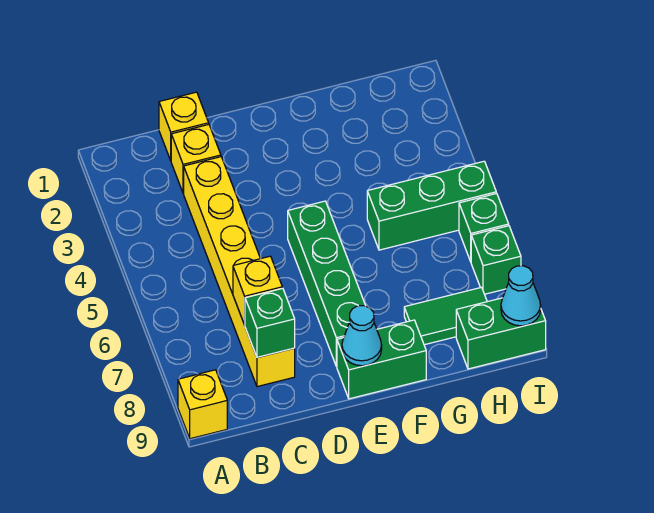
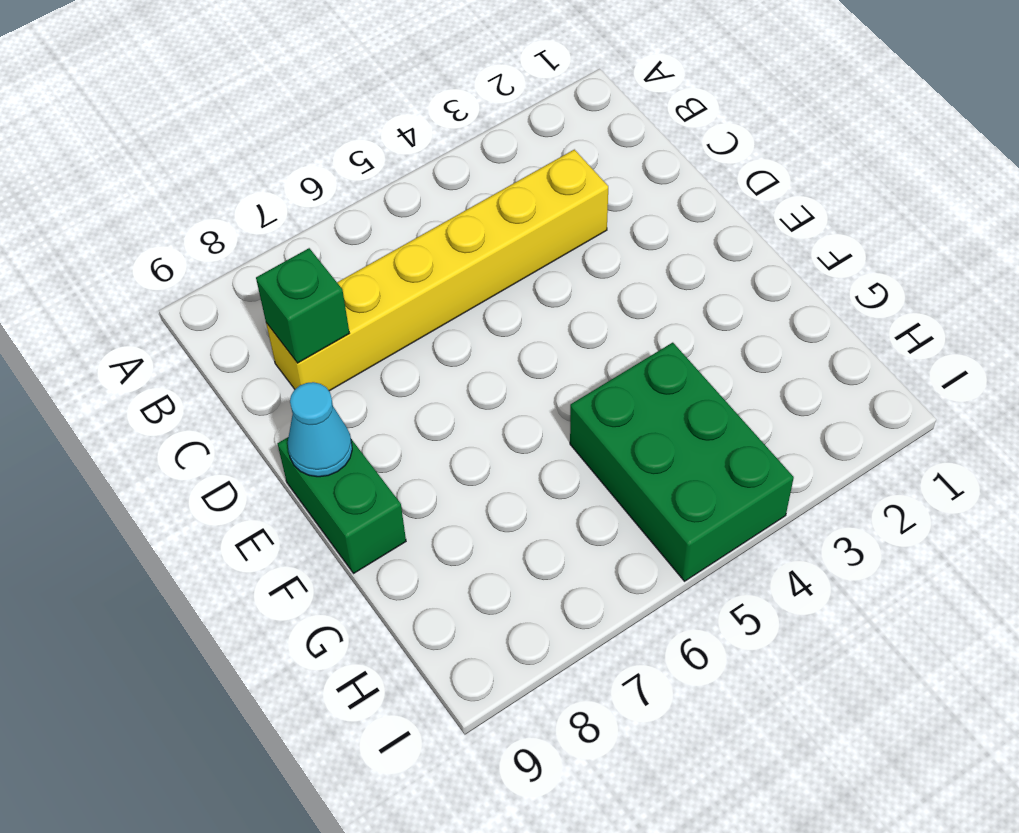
green brick G4:I5 level 1 -> green brick G5:I5 level 1
none -> yellow brick A9 level 1
none -> yellow brick C1 level 1
none -> yellow brick C2 level 1

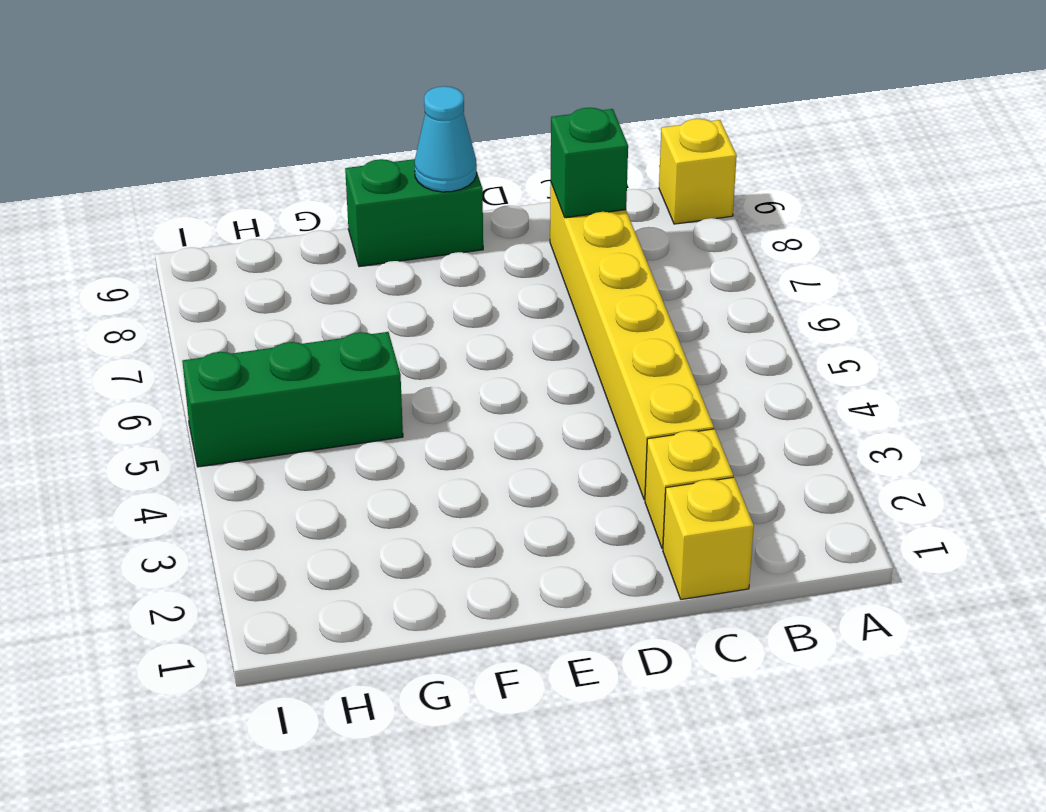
none -> green brick E5:E8 level 1
none -> green tile G8:H8 level 1
none -> green brick H9:I9 level 1

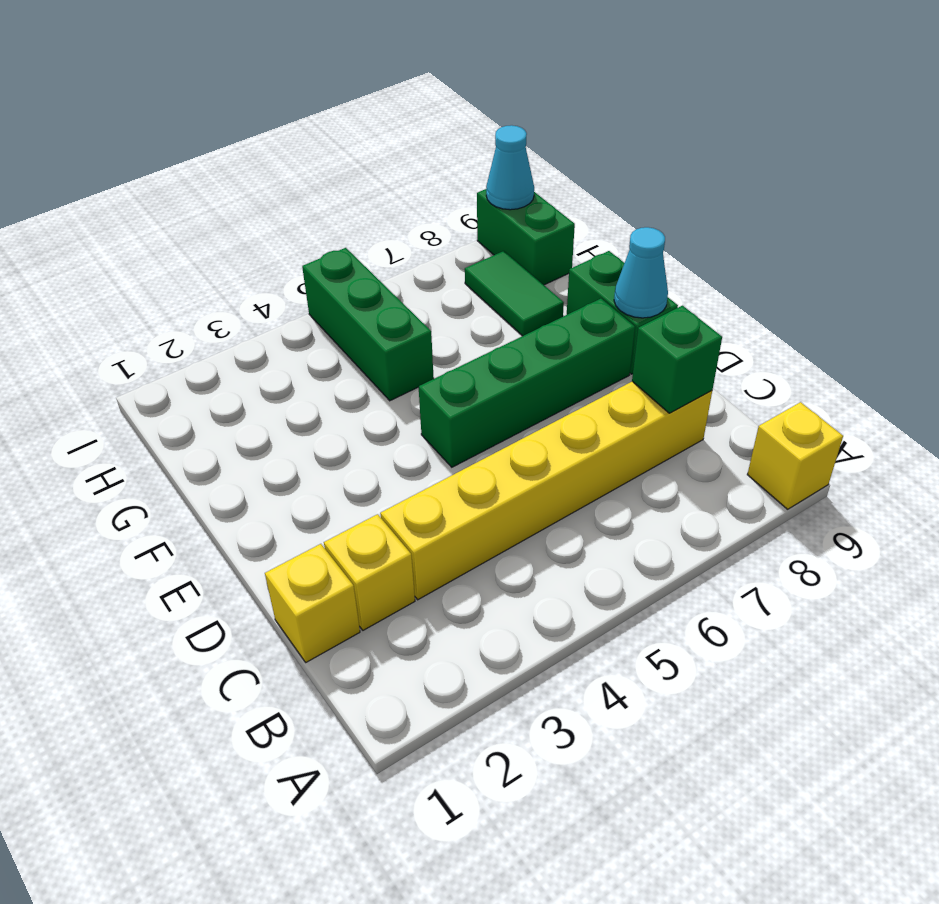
none -> green brick I6 level 1
none -> green brick I7 level 1
none -> yellow brick C7 level 2

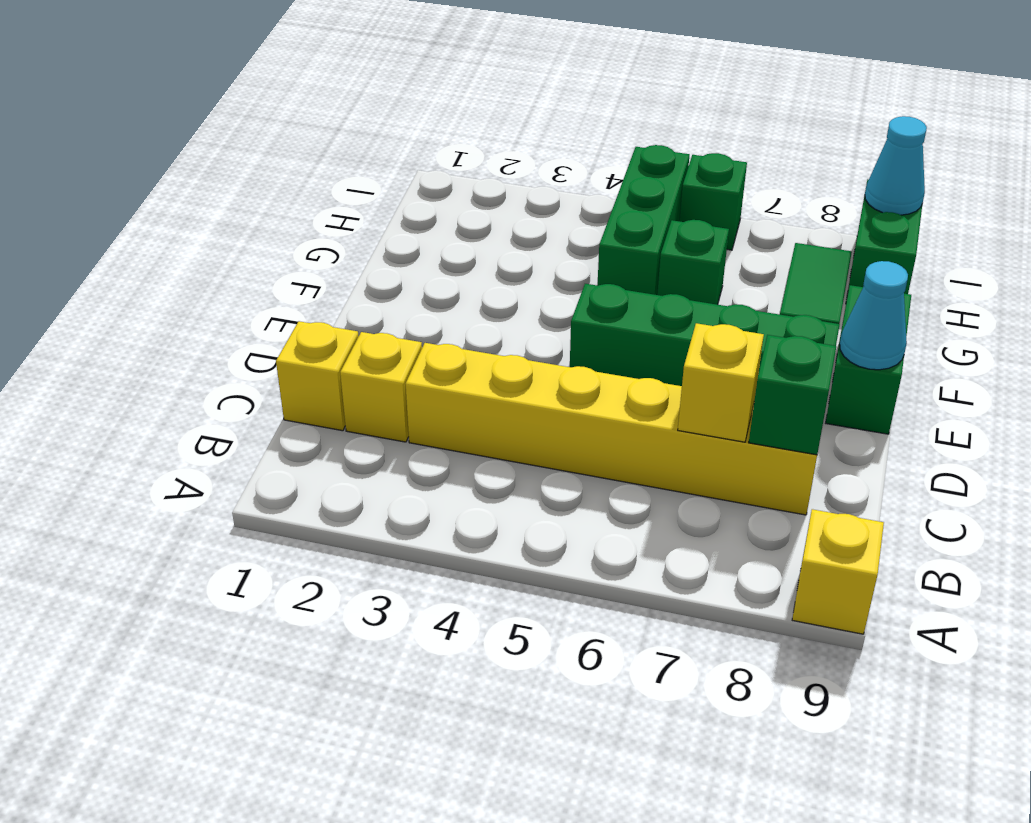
green brick G6 level 1 -> green brick I7 level 1

